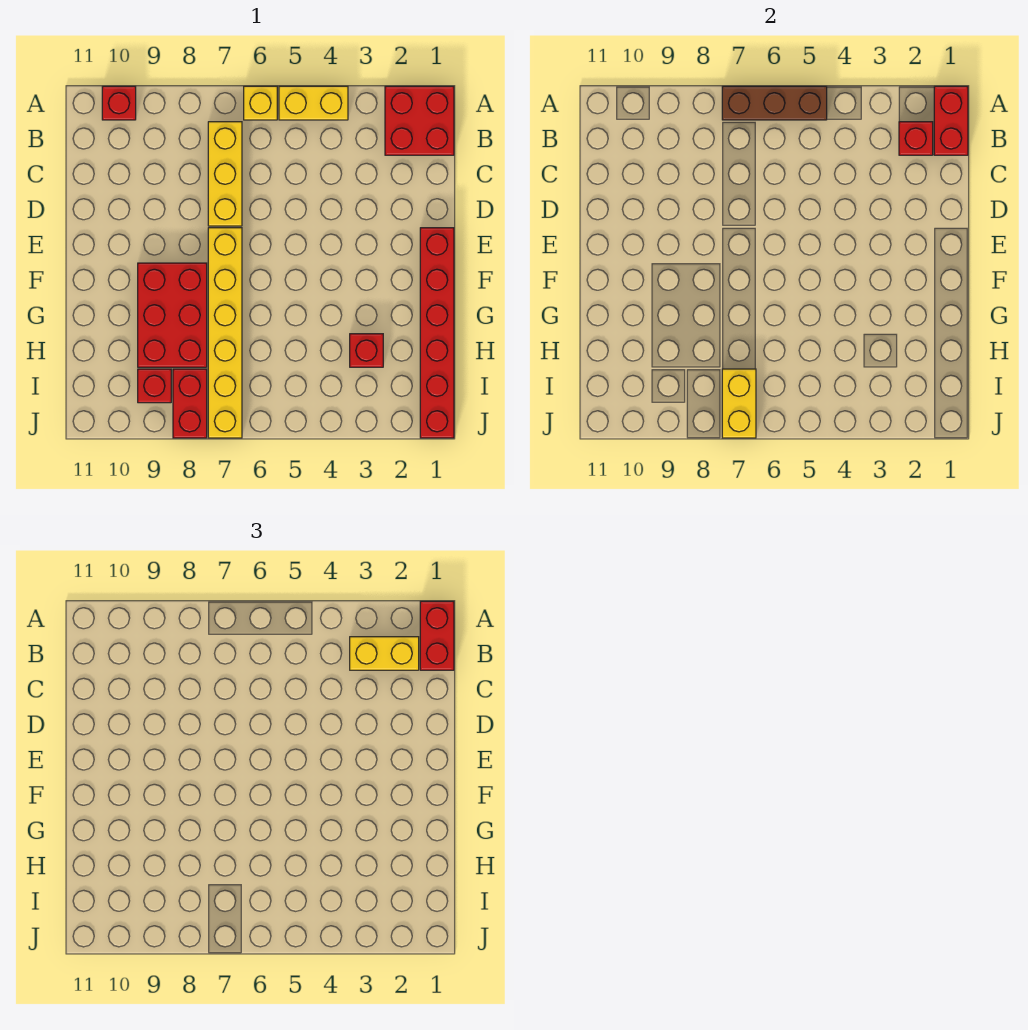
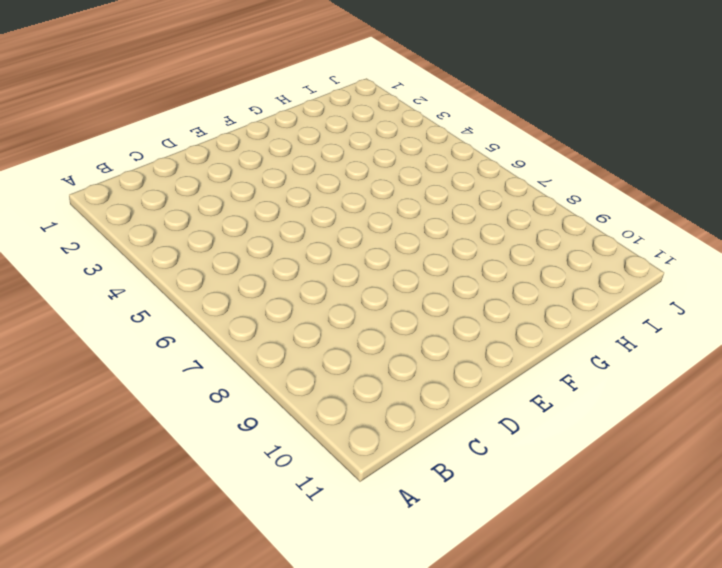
none -> red brick A1:B2 level 1
none -> yellow brick A4:A5 level 1
none -> yellow brick A6 level 1

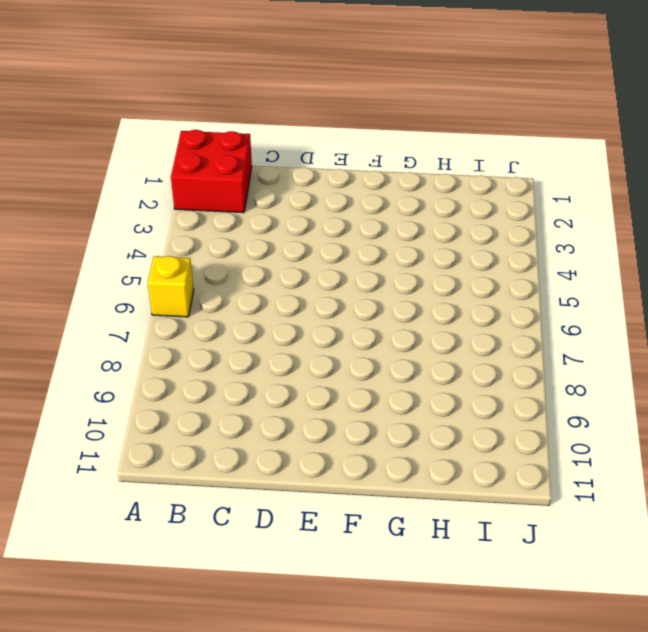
none -> yellow brick A4:A5 level 1
none -> red brick A10 level 1
none -> yellow brick B7:D7 level 1

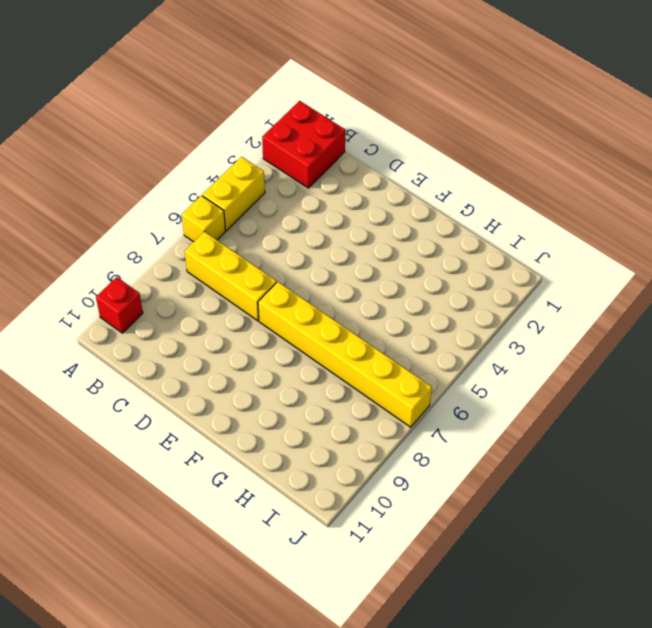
none -> red brick E1:J1 level 1
none -> red brick F8:H9 level 1
none -> red brick H3 level 1

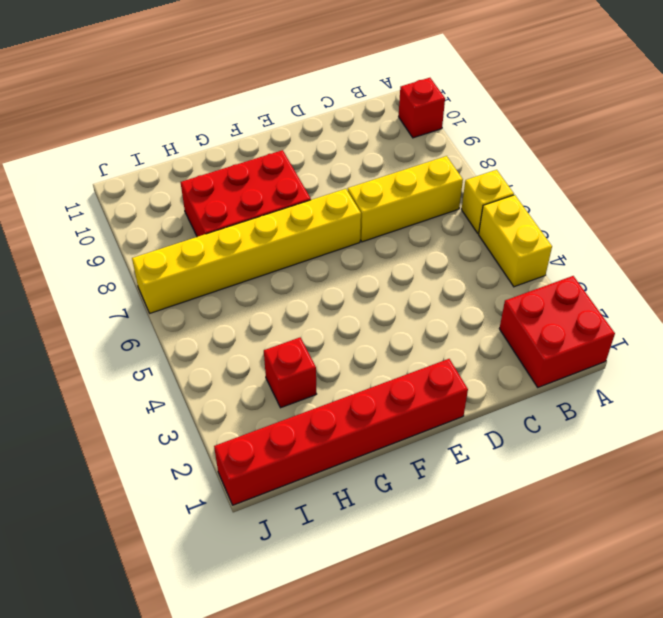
none -> red brick I8:J8 level 1
none -> red brick I9 level 1
none -> red brick A1:B1 level 2

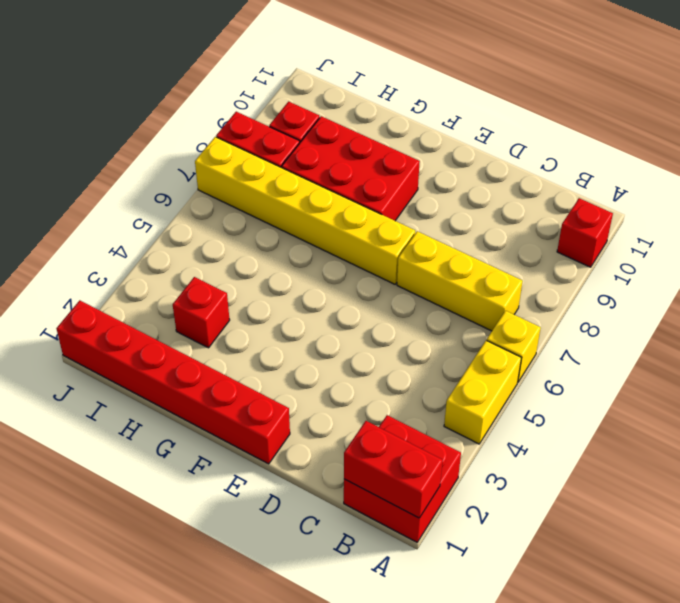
none -> brown brick A5:A7 level 2
none -> red brick B2 level 2
none -> yellow brick I7:J7 level 2

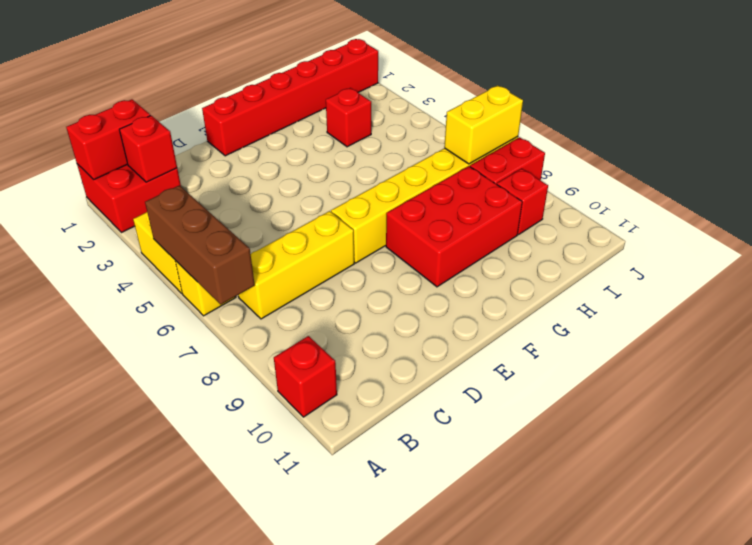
none -> red brick A1:B1 level 3
none -> yellow brick B2:B3 level 3

